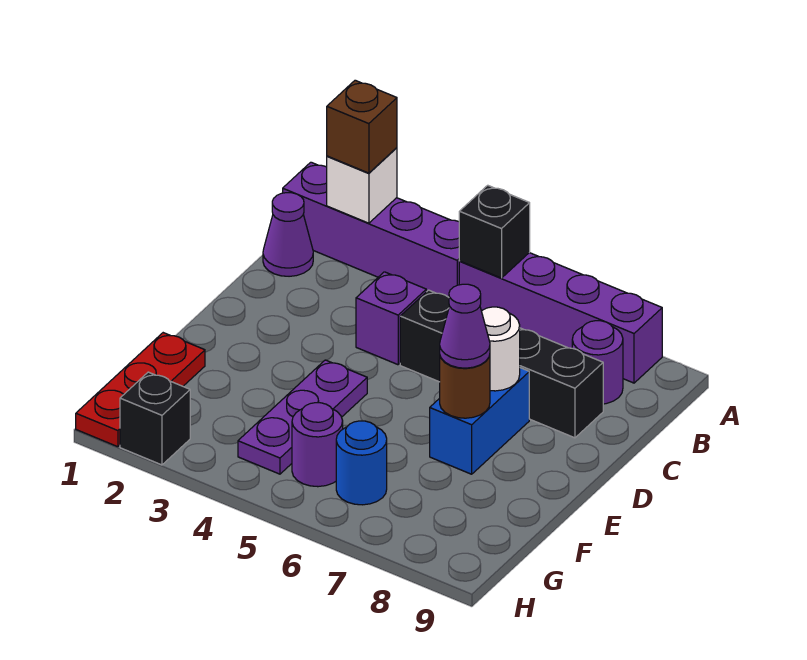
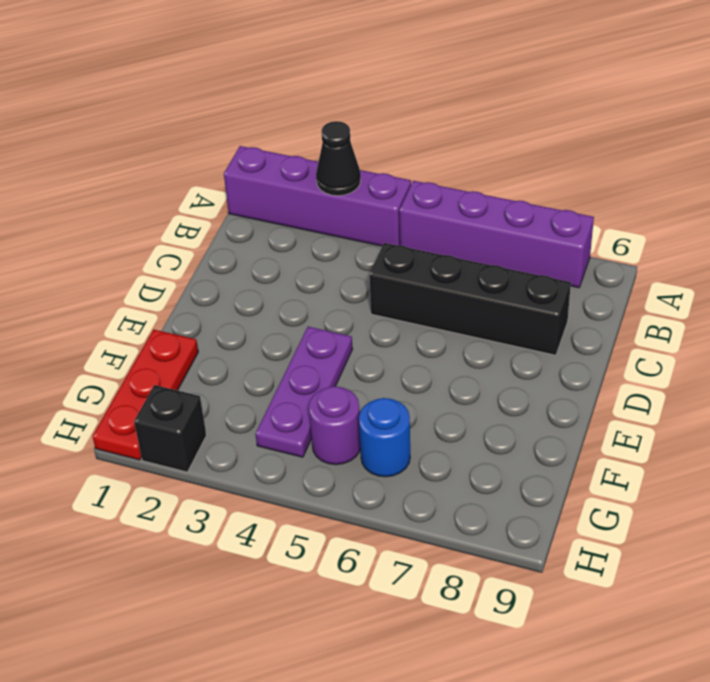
black cone A3 level 2 -> none
none -> purple cone B1 level 1
none -> purple round brick B8 level 1
none -> purple brick C4 level 1

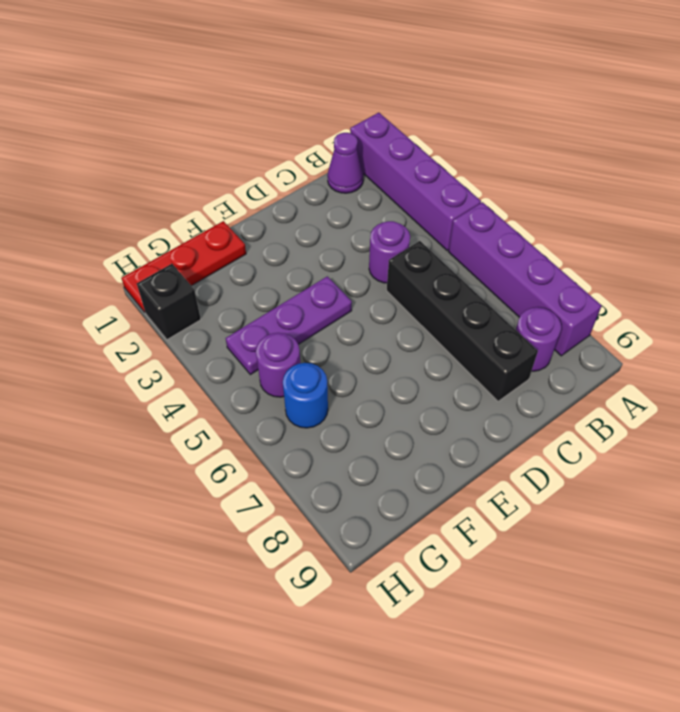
purple round brick C4 level 1 -> purple brick C4 level 1
none -> blue brick D7:E7 level 1
none -> white brick A2 level 2
none -> black brick A5 level 2

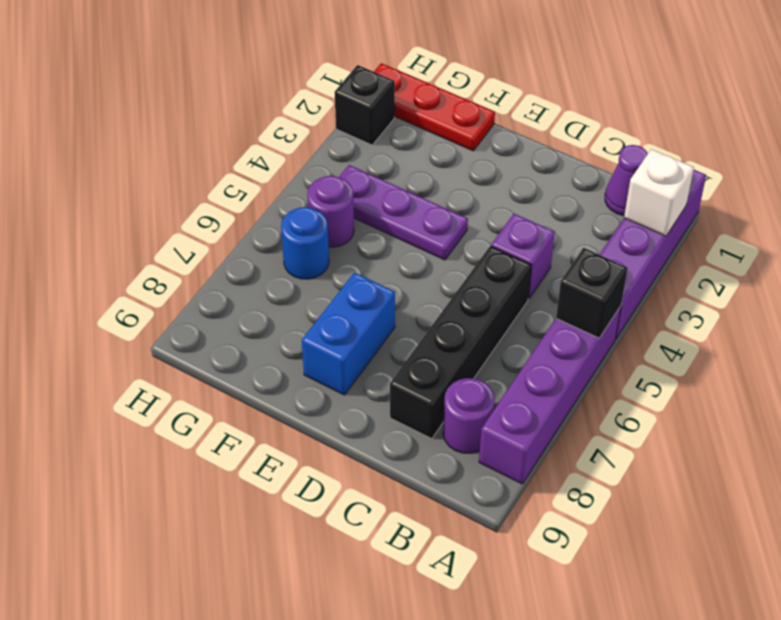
blue brick E7:E8 level 1 -> blue brick D7:E7 level 1
none -> white round brick D7 level 2
none -> brown round brick E7 level 2
none -> brown brick A2 level 3

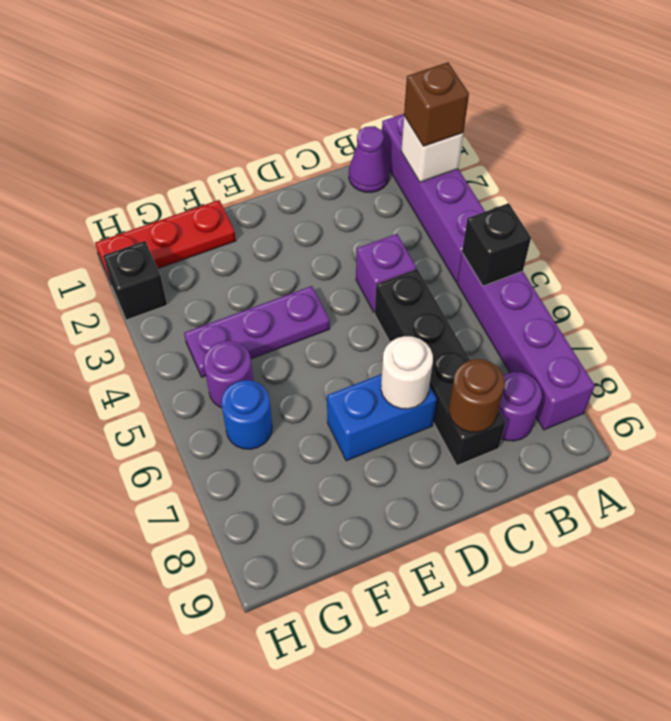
brown round brick C8 level 2 -> brown round brick E7 level 2
none -> purple cone E7 level 3

